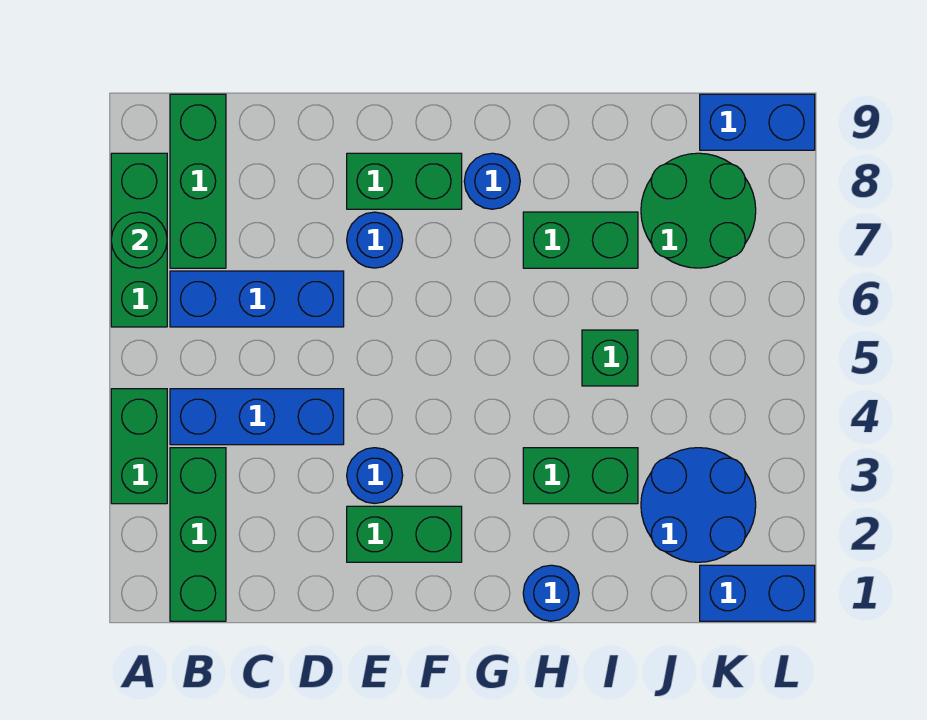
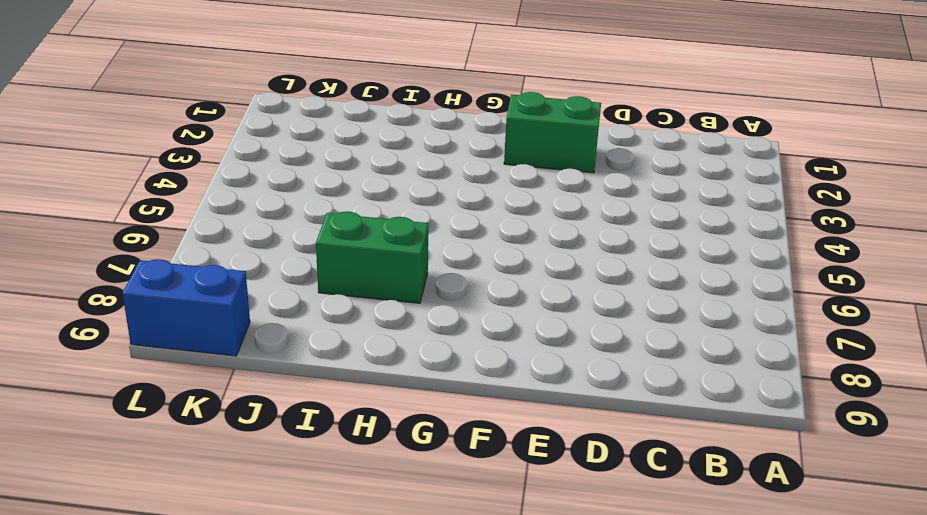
none -> green brick A3:A4 level 1
none -> green brick A6:A8 level 1
none -> green brick B1:B3 level 1

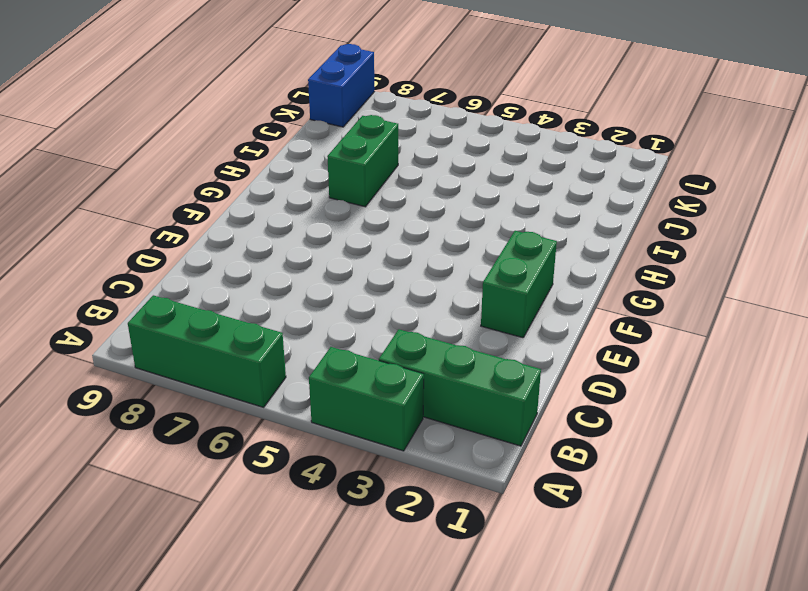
none -> blue brick B4:D4 level 1
none -> blue brick B6:D6 level 1
none -> green brick B7:B9 level 1

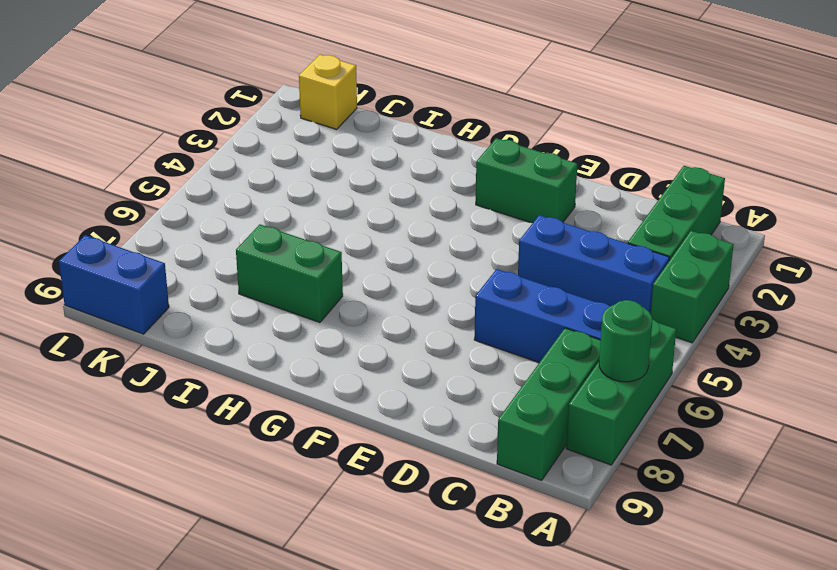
yellow brick K1 level 1 -> blue brick K1:L1 level 1
none -> blue round brick E3 level 1
none -> blue round brick E7 level 1
none -> green brick E8:F8 level 1

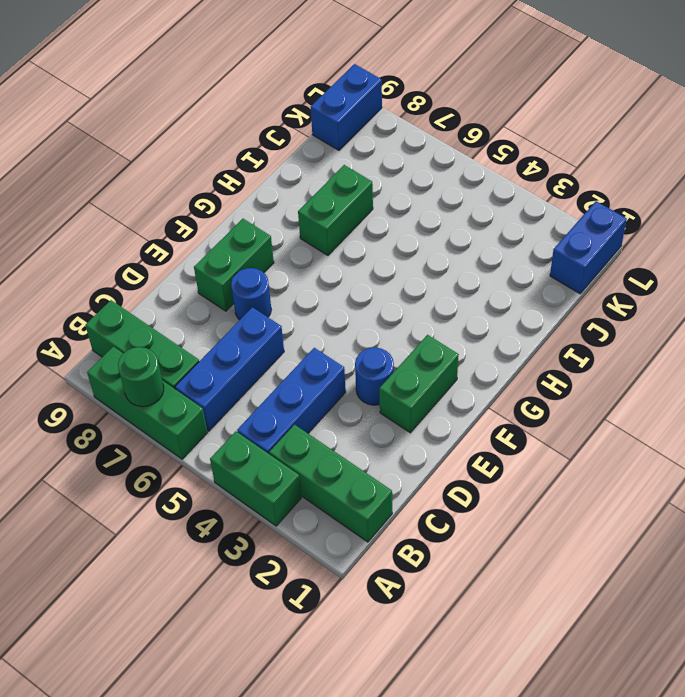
none -> blue round brick G8 level 1
none -> blue round brick H1 level 1
none -> green brick H3:I3 level 1

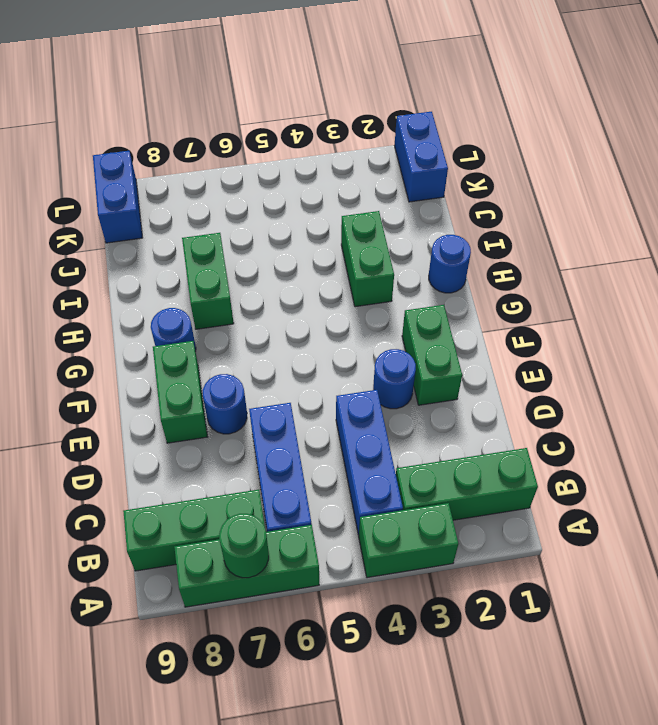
none -> green brick I5 level 1
none -> blue round brick J2:K3 level 1
none -> green round brick J7:K8 level 1

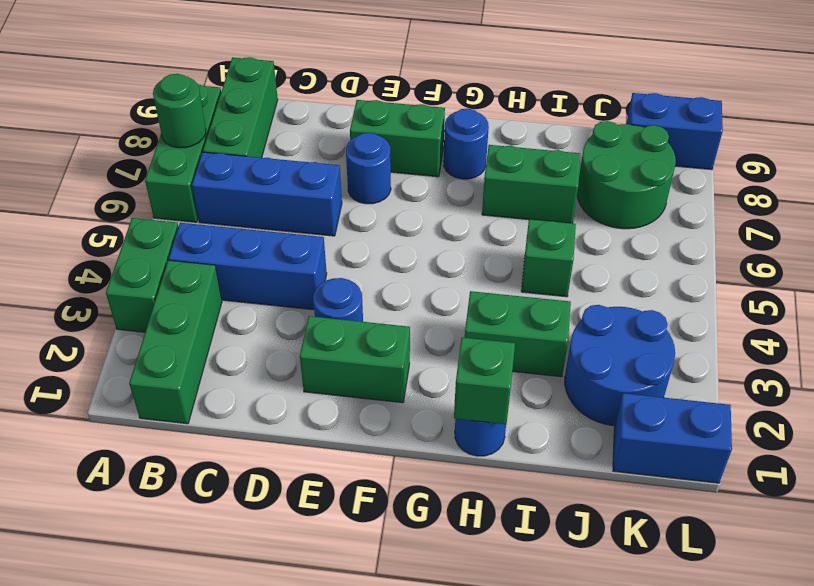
green brick H1 level 2 -> none

